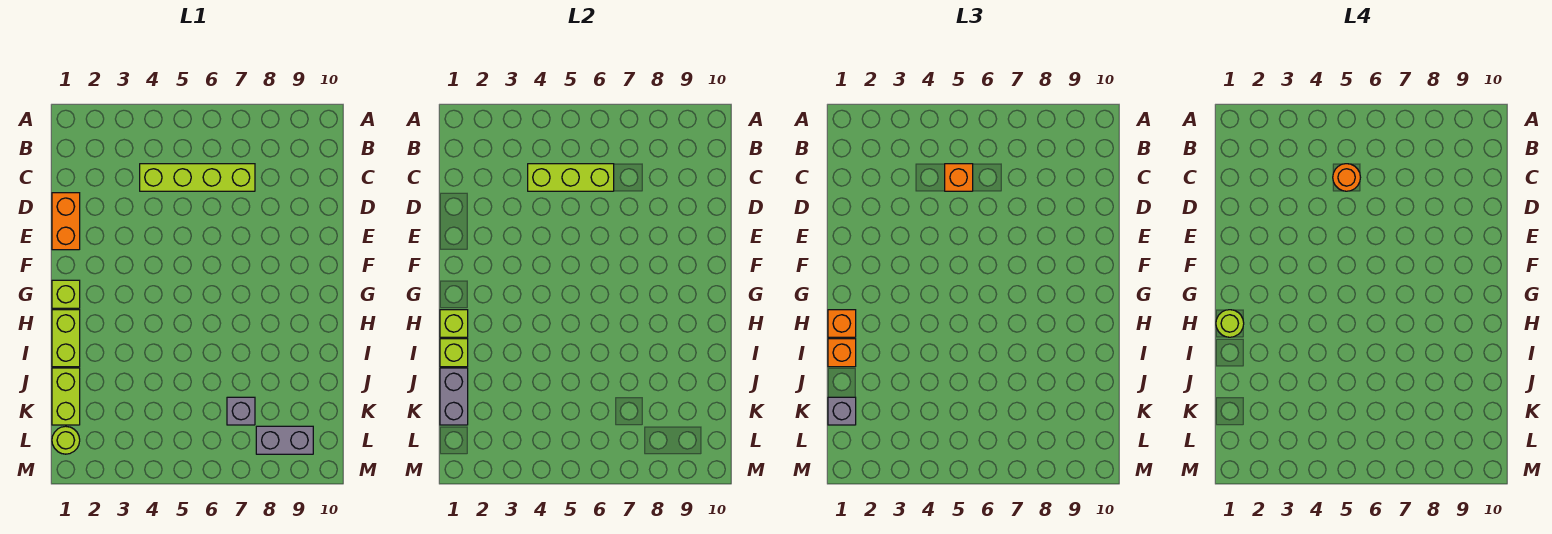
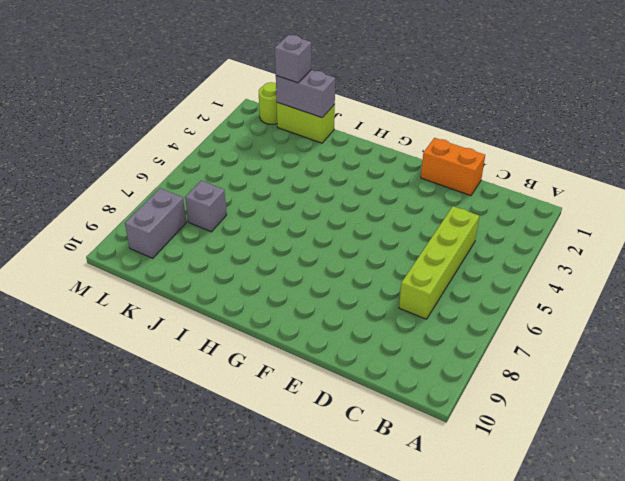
none -> lime brick G1 level 1
none -> lime brick H1:I1 level 1
none -> lime brick C4:C6 level 2

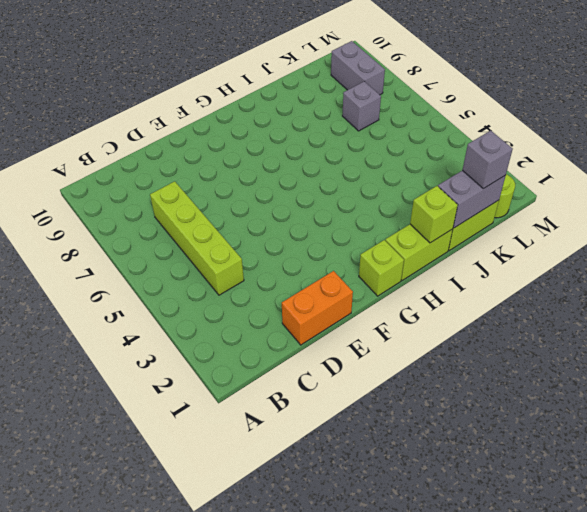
none -> lime brick C4:C6 level 2
none -> lime brick H1 level 2
none -> orange brick C5 level 3

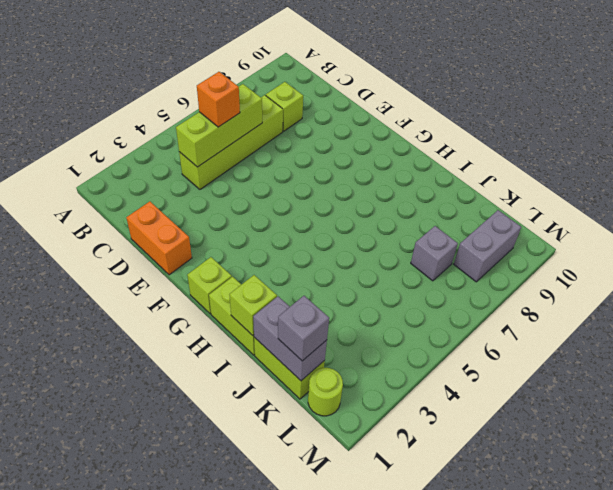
lime brick C8 level 1 -> lime brick H1 level 2
none -> orange brick H1 level 3
none -> orange brick I1 level 3
none -> orange round brick C5 level 4

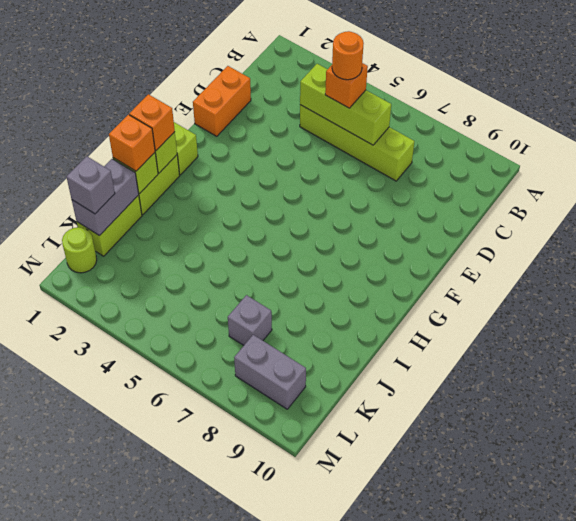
none -> lime round brick H1 level 4

